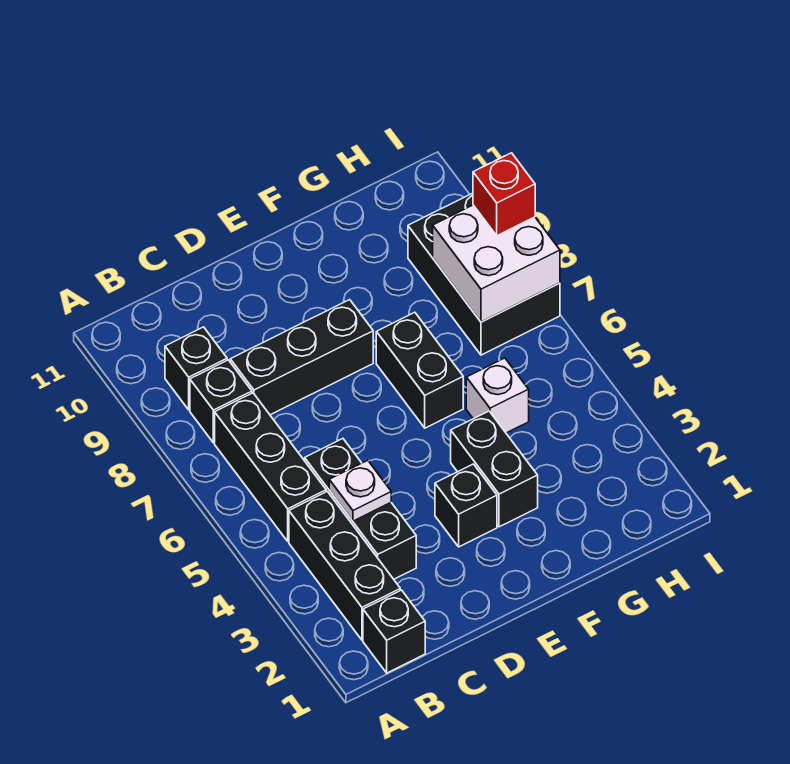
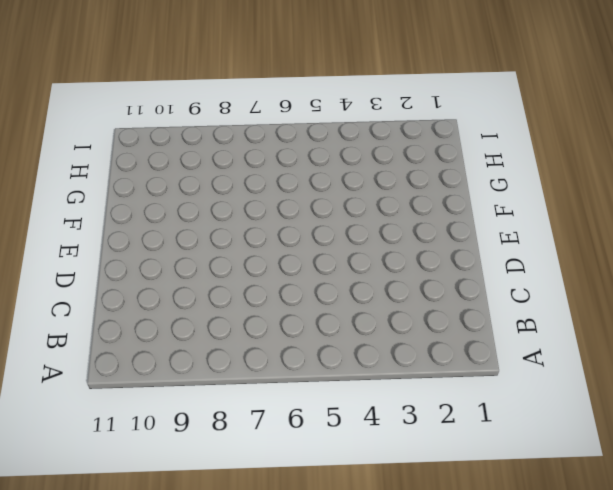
none -> black brick B1 level 1
none -> black brick B2:B4 level 1
none -> black brick B5:B7 level 1

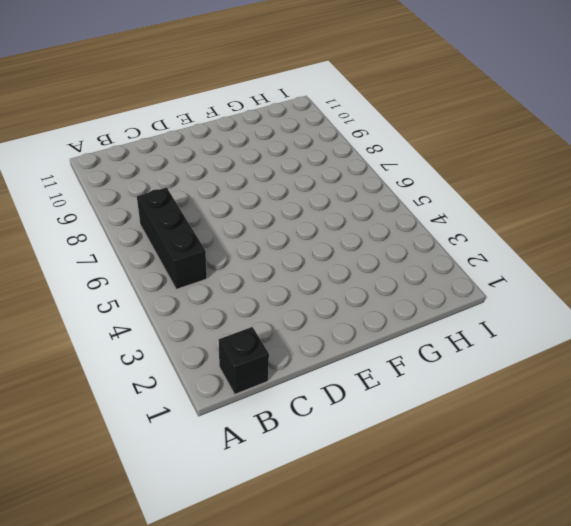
none -> black brick B2:B4 level 1
none -> black brick B8 level 1
none -> black brick B9 level 1

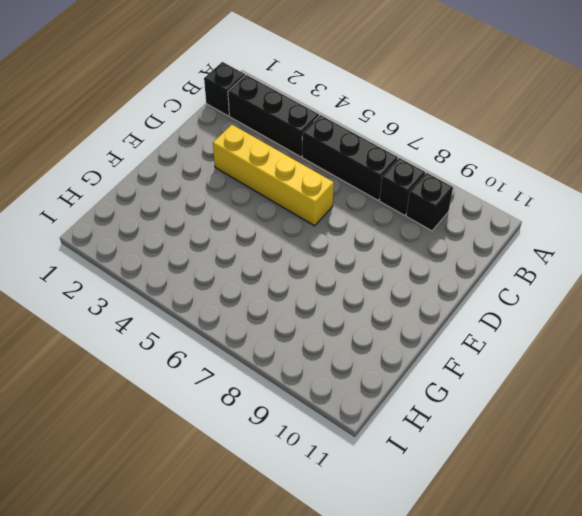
yellow brick D3:D6 level 1 -> none
none -> black brick C3:C5 level 1
none -> black brick C8:E8 level 1
none -> black brick E3 level 1

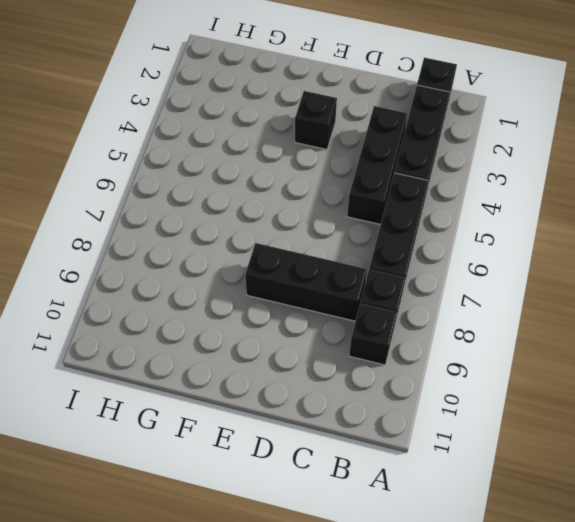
none -> black brick F3:F4 level 1
none -> black brick F6:F7 level 1
none -> white brick G5 level 1

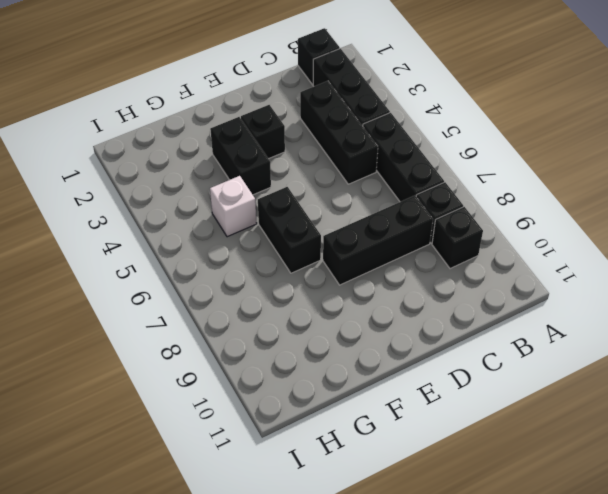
none -> black brick H7:I9 level 1
none -> white plate C4 level 2
none -> white brick H7:I8 level 2

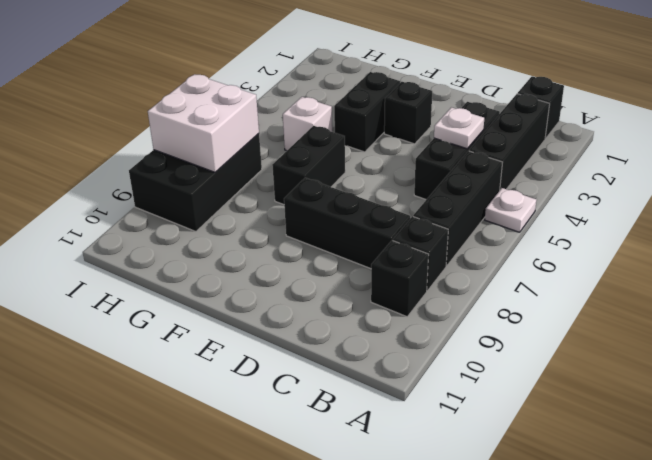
white plate A5 level 1 -> none
none -> red brick I8 level 3

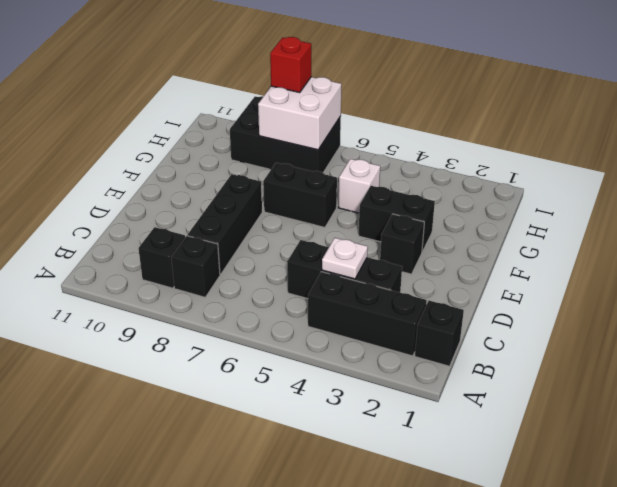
none -> black brick B5:B7 level 1

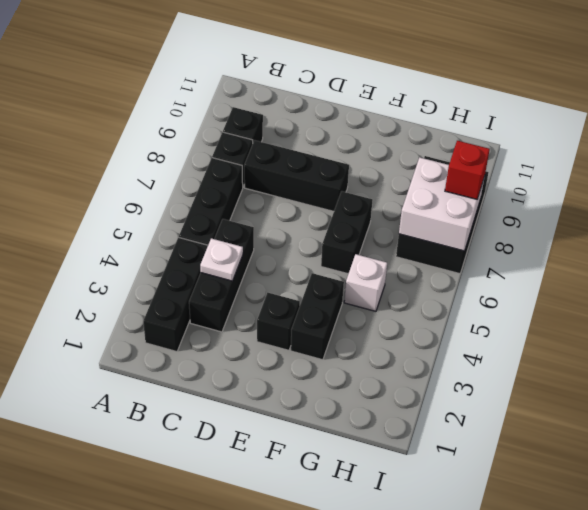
none -> black brick B1 level 1

